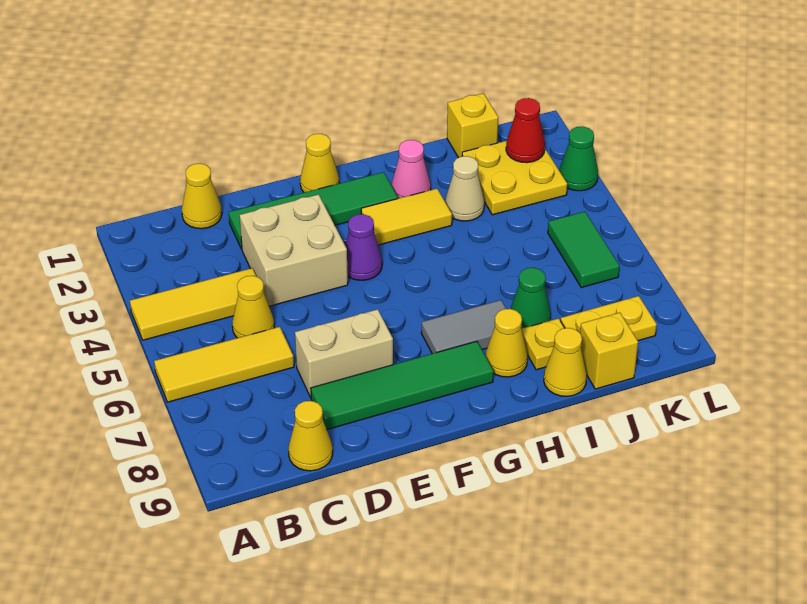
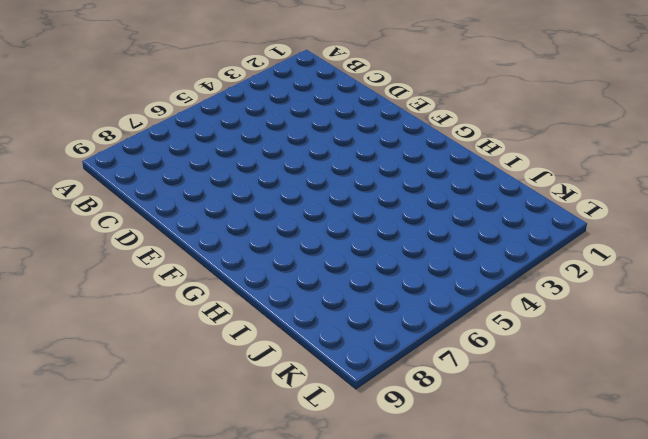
none -> yellow tile A4:C4 level 1
none -> yellow tile A6:C6 level 1
none -> yellow cone C1 level 1

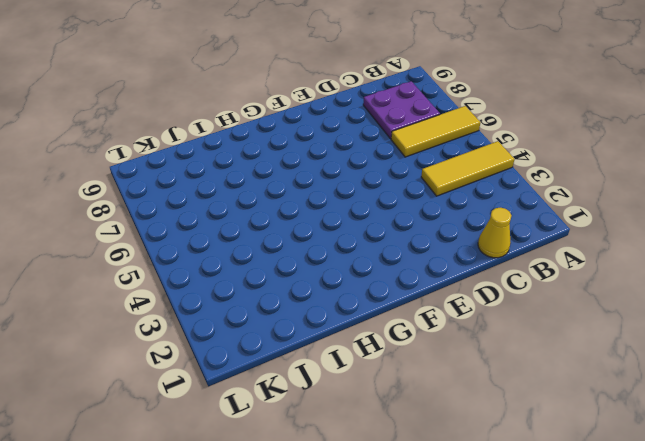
purple plate B7:C8 level 1 -> none
none -> yellow cone C5 level 1
none -> yellow cone C9 level 1
none -> green tile D2:G2 level 1

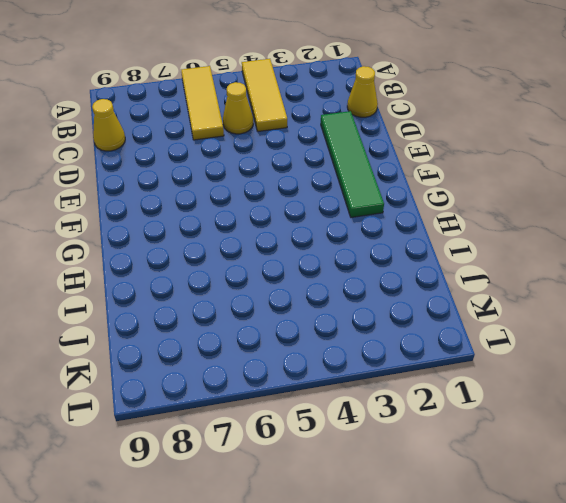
none -> tan brick D3:E4 level 1
none -> tan brick D7:E7 level 1
none -> green tile D8:G8 level 1

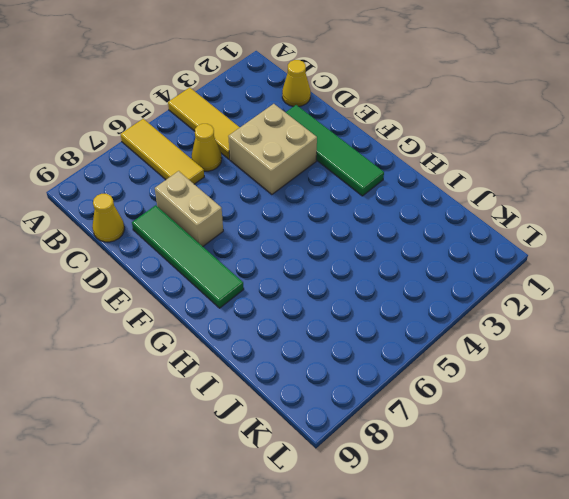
none -> yellow cone F1 level 1
none -> purple cone F4 level 1
none -> yellow tile G3:H3 level 1

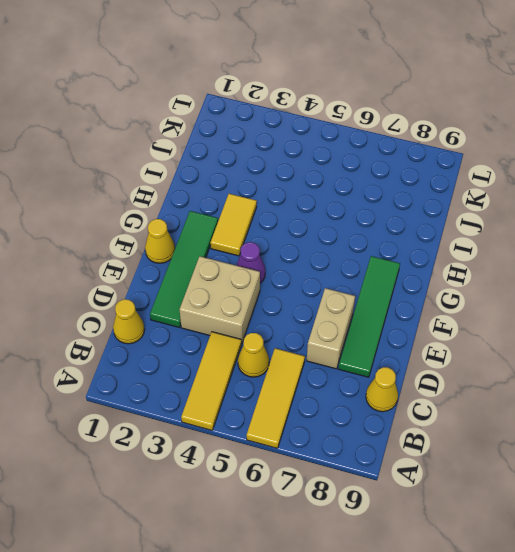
none -> grey tile G7:H7 level 1
none -> pink cone H2 level 1
none -> yellow cone H8 level 1

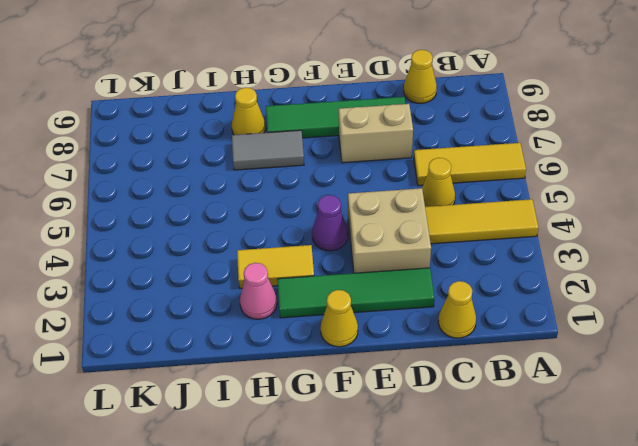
none -> tan cone I3 level 1
none -> green cone I7 level 1
none -> yellow plate I8 level 1

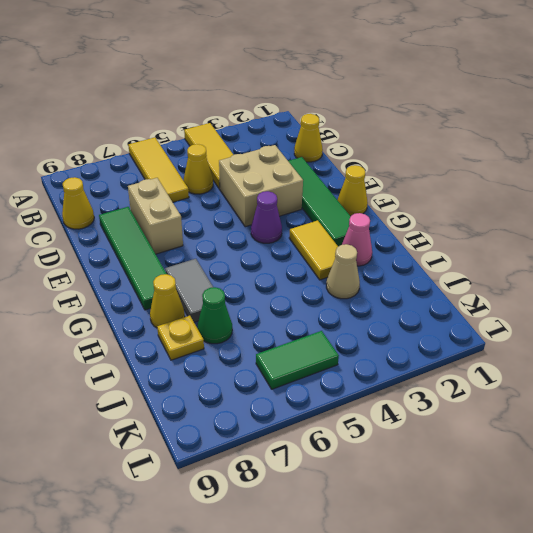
none -> yellow cone I9 level 1
none -> yellow brick J1 level 1
none -> yellow plate J2:K3 level 1

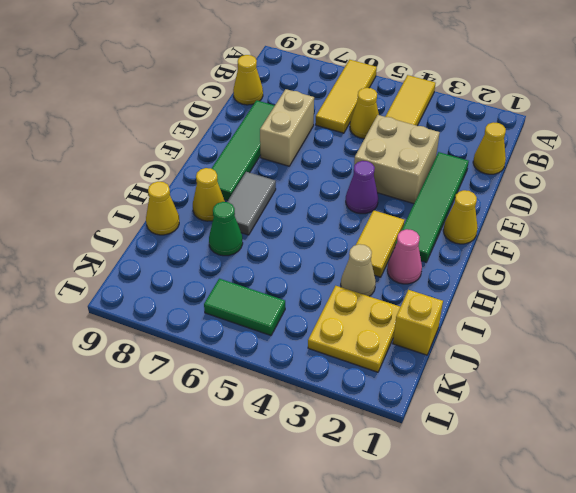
none -> yellow plate I8 level 1
none -> yellow plate J8:K8 level 1
none -> yellow brick J9 level 1

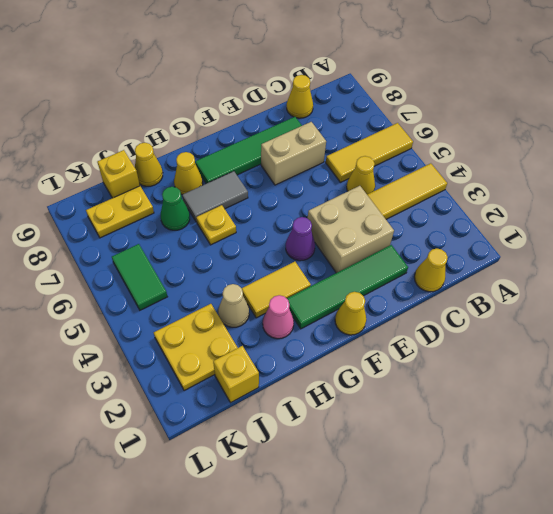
yellow plate H6 level 1 -> yellow plate I8 level 1
none -> green cone L3 level 1
none -> red cone K2 level 2

